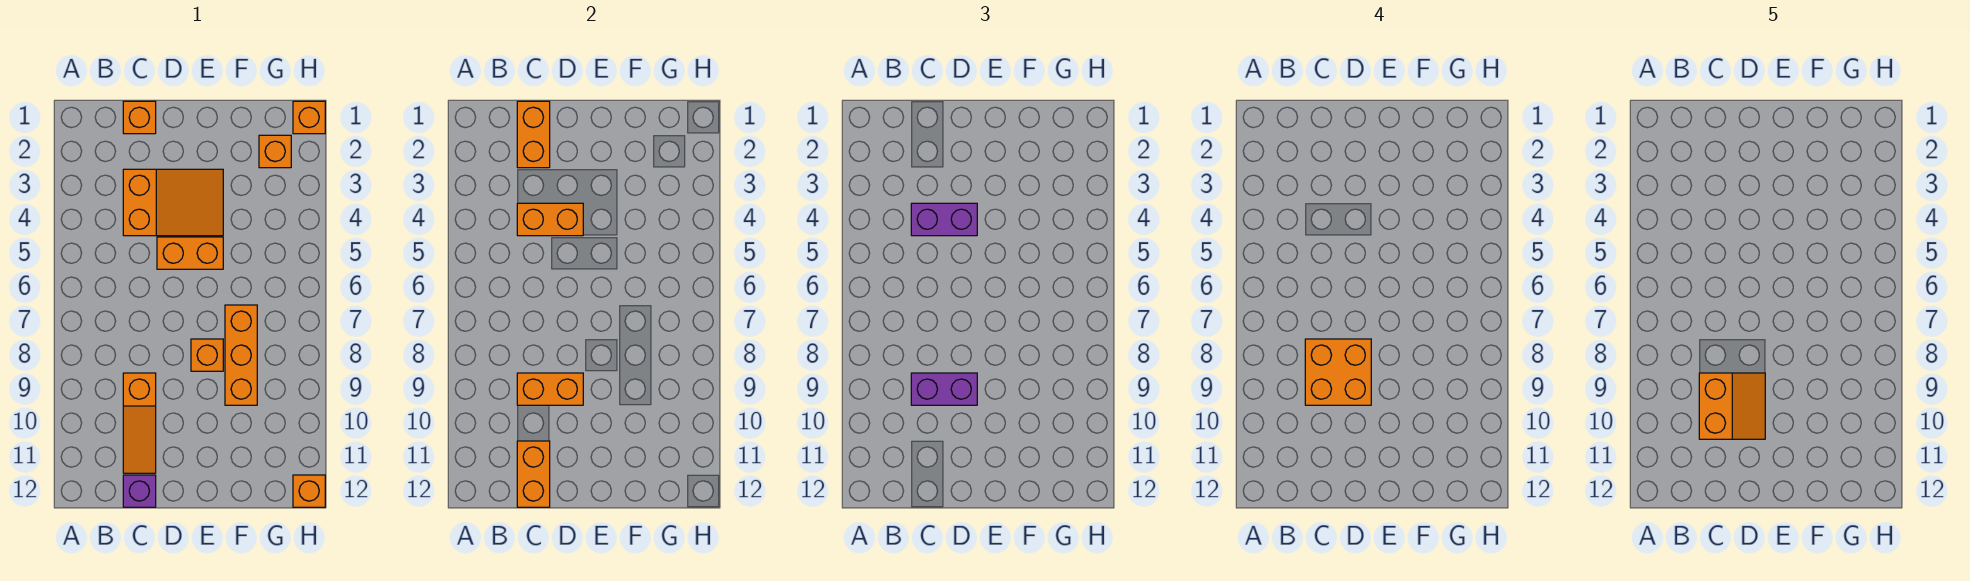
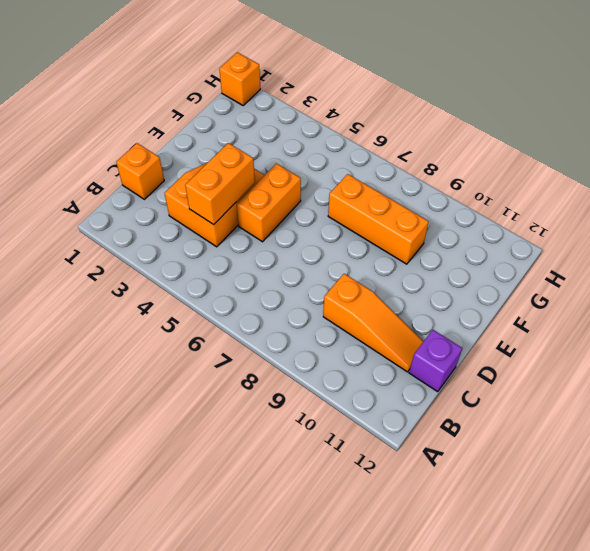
none -> orange brick E8 level 1
none -> orange brick G2 level 1
none -> orange brick H12 level 1

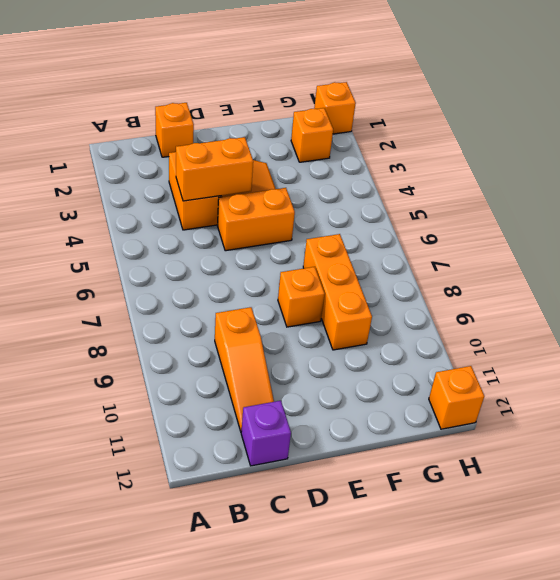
none -> orange brick C1:C2 level 2
none -> orange brick C9:D9 level 2
none -> orange brick C11:C12 level 2

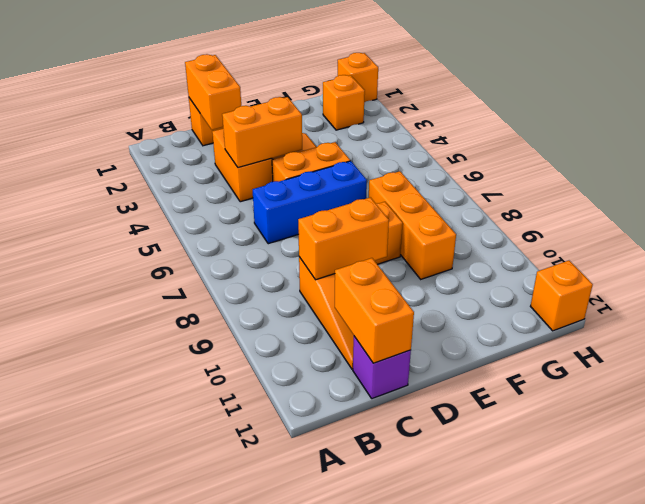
blue brick C6:E6 level 1 -> none
none -> purple brick C4:D4 level 3
none -> purple brick C9:D9 level 3
none -> orange brick C8:D9 level 4

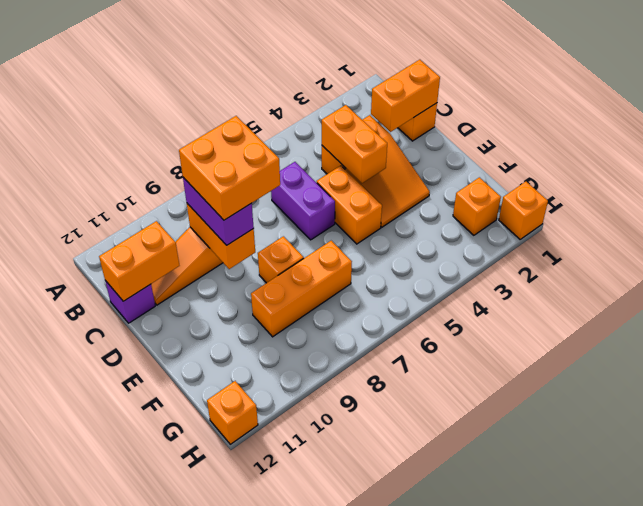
purple brick C6:D6 level 1 -> purple brick C4:D4 level 3
none -> orange slope C9:D10 level 5 top C

